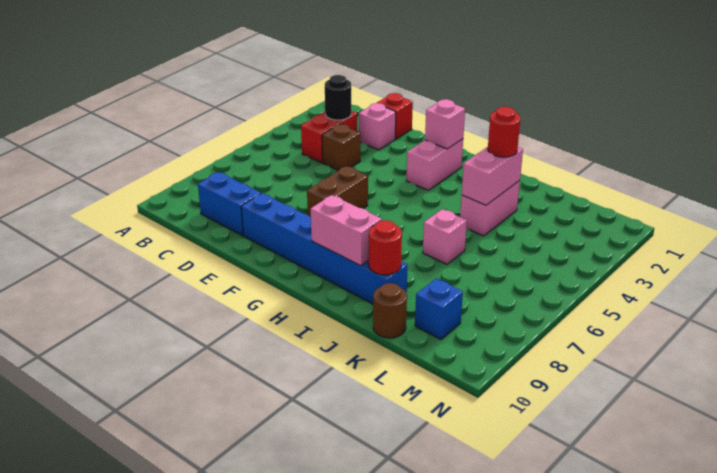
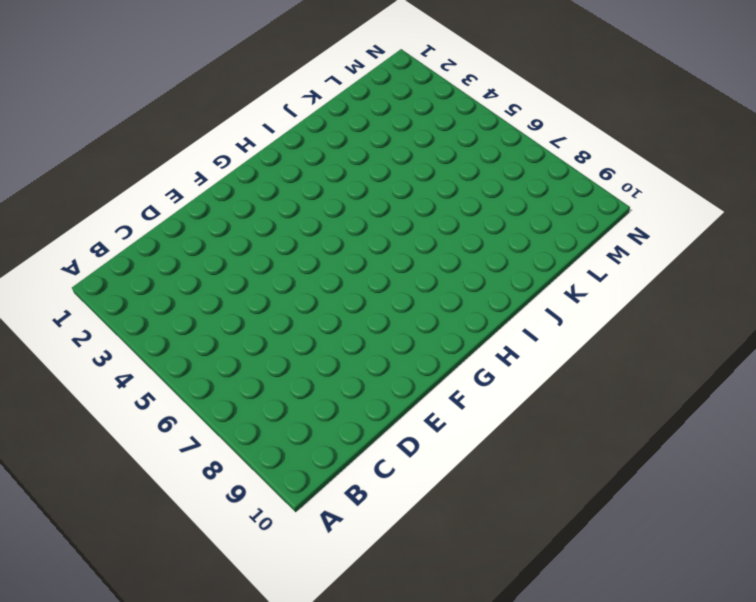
none -> red brick C3:C4 level 1
none -> blue brick C9:D9 level 1
none -> red brick D1 level 1

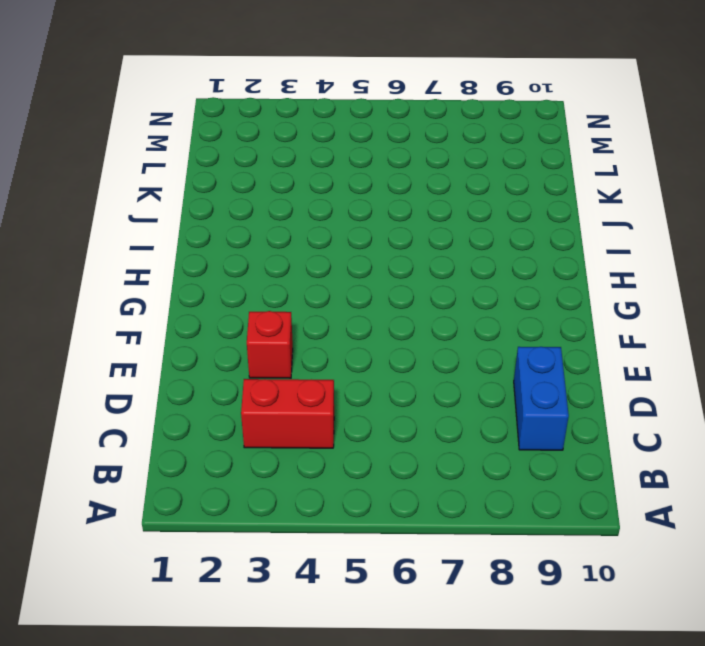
red brick E3 level 1 -> red brick D1 level 1
none -> pink brick D2 level 1
none -> brown brick D4 level 1
none -> blue brick E9:J9 level 1

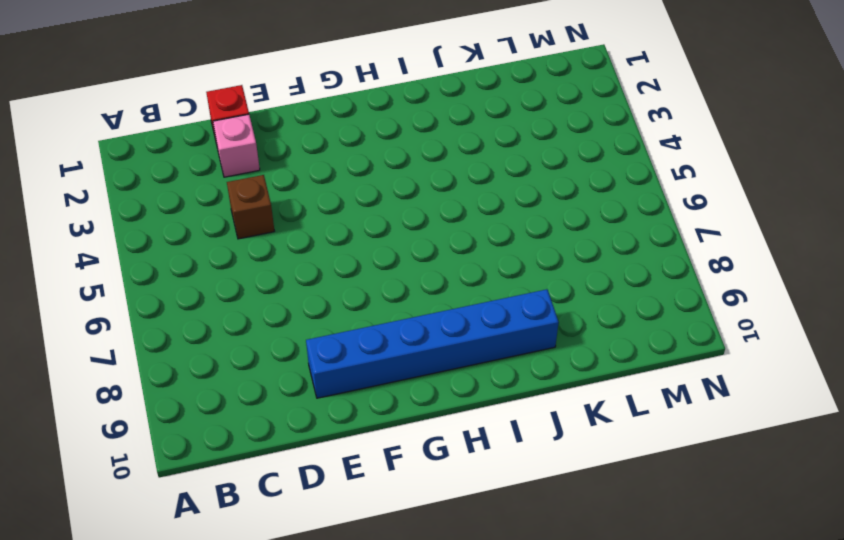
none -> red brick C3:C4 level 1
none -> blue brick C9:D9 level 1
none -> brown brick F6:F7 level 1

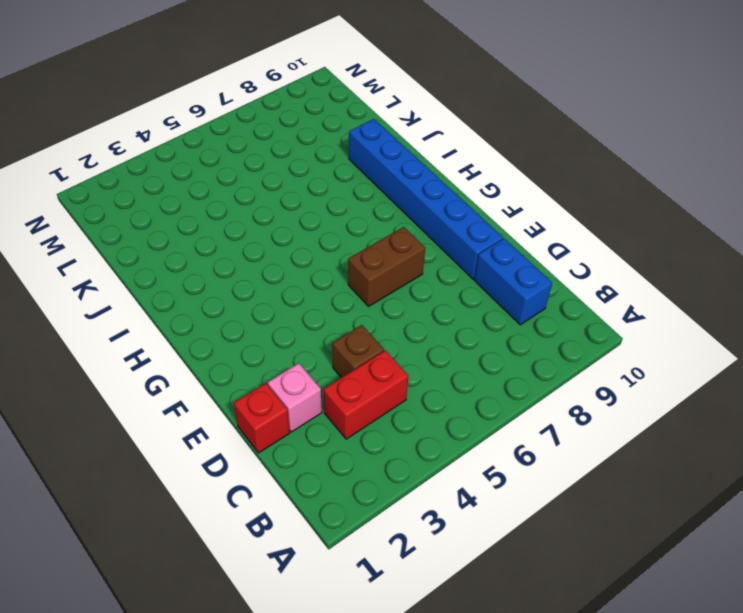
none -> pink brick G2:G3 level 1
none -> pink brick J3:J4 level 1
none -> pink brick J6 level 1

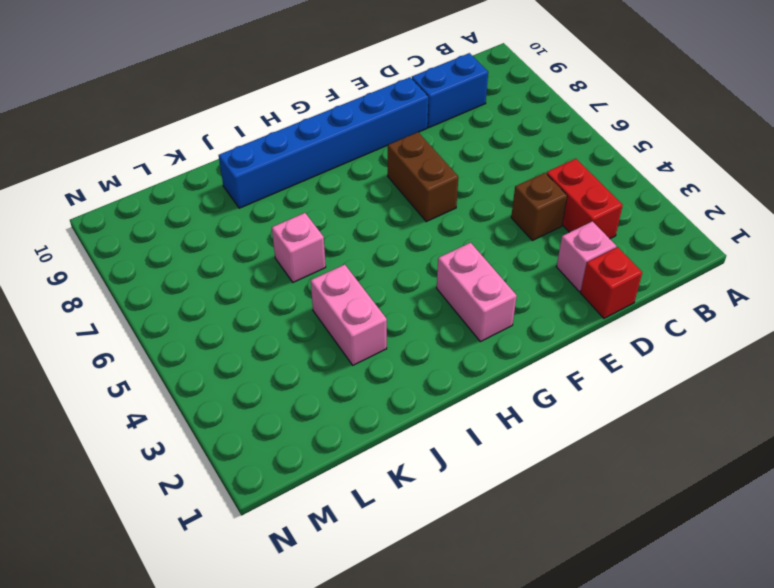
none -> brown round brick K10 level 1
none -> blue brick L9 level 1
none -> black round brick C3 level 2

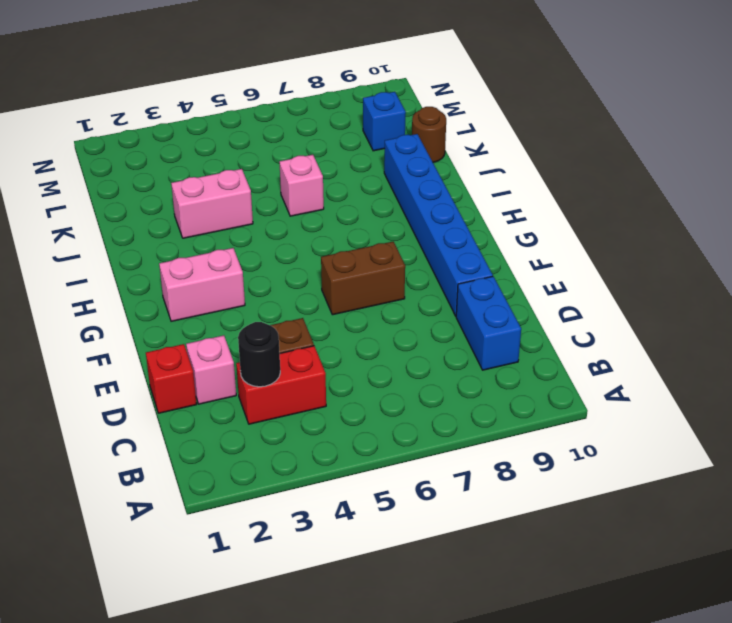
none -> pink brick G2 level 2
none -> pink brick H9:I9 level 2
none -> pink brick J3:J4 level 2

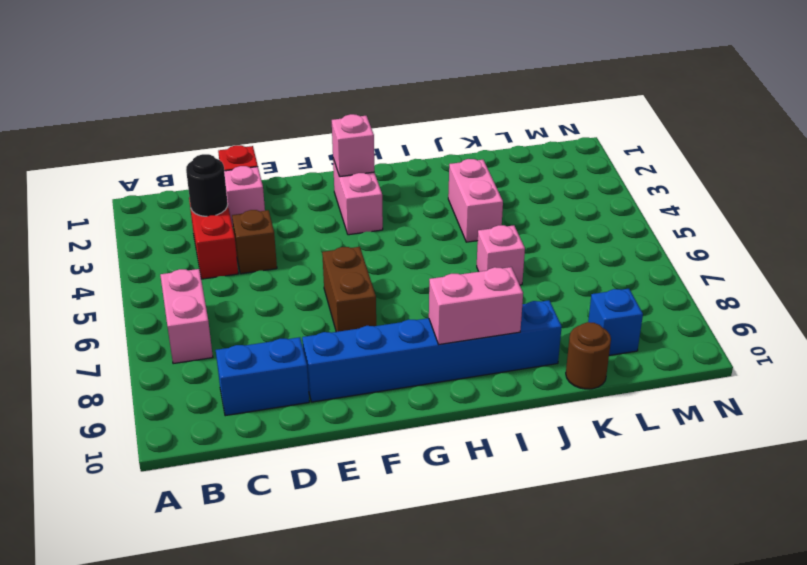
pink brick B6:B7 level 1 -> pink brick J3:J4 level 2
none -> red round brick J9 level 2
none -> red round brick J3 level 3

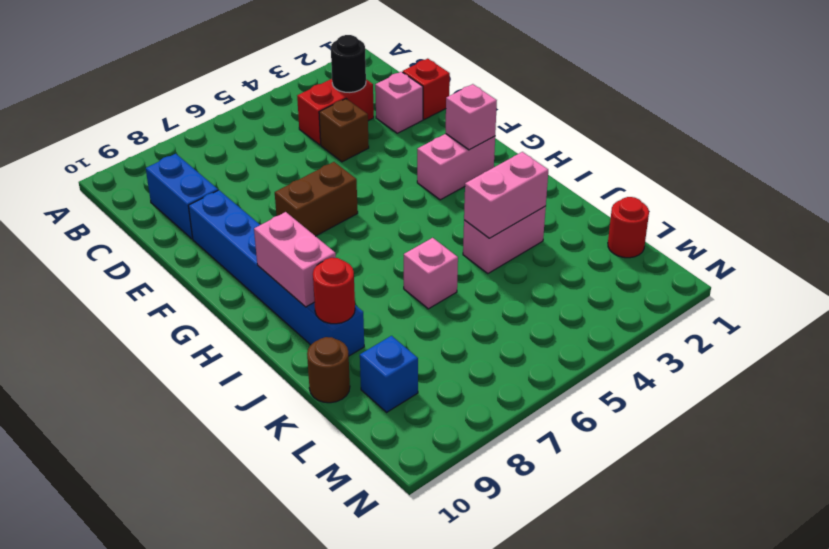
red round brick L1 level 1 -> red round brick J3 level 3

